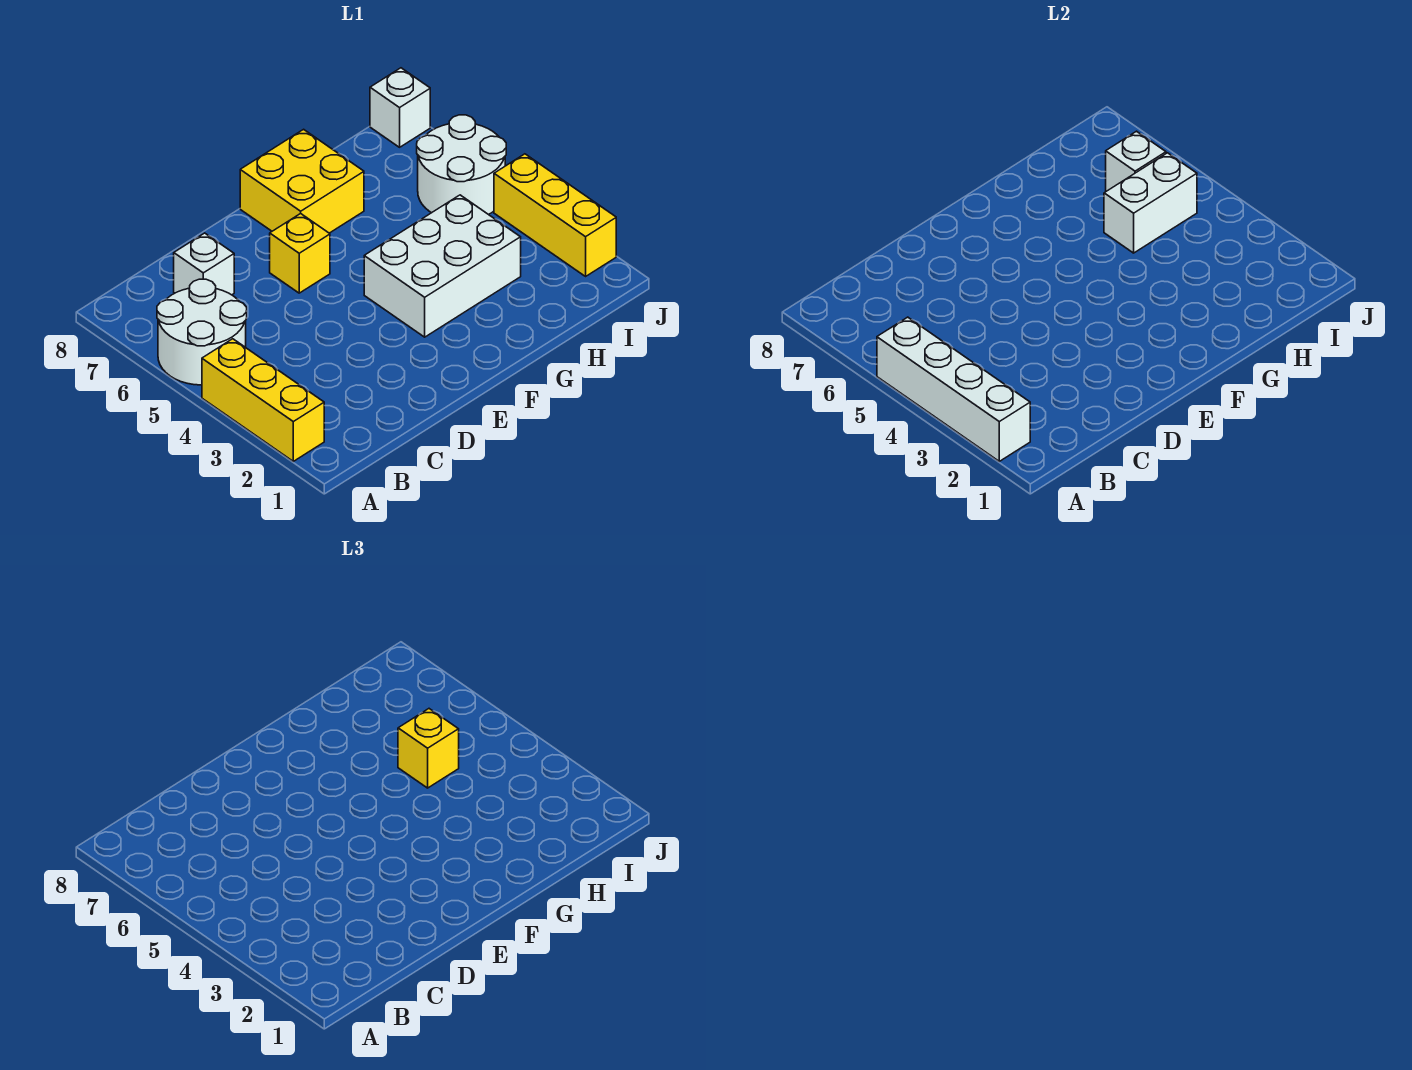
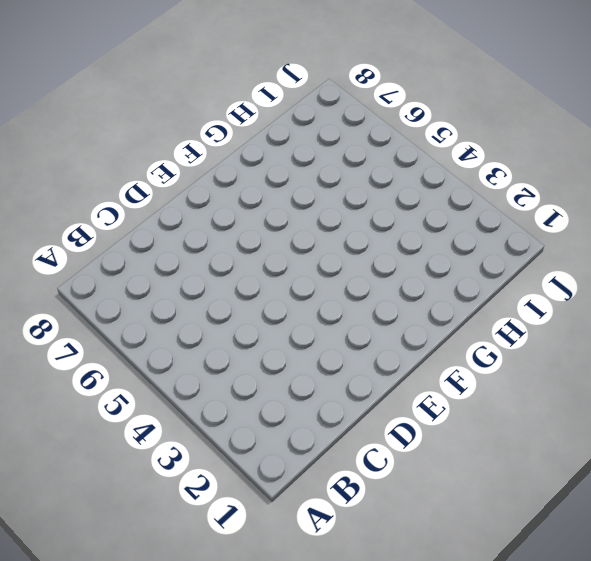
none -> yellow brick A2:A4 level 1
none -> white round brick A5:B6 level 1
none -> white brick C7 level 1

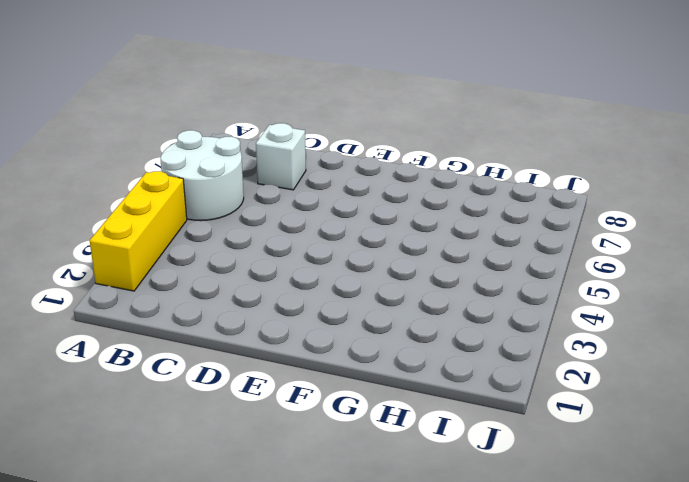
none -> yellow brick E6 level 1
none -> white brick F3:H4 level 1
none -> yellow brick F7:G8 level 1

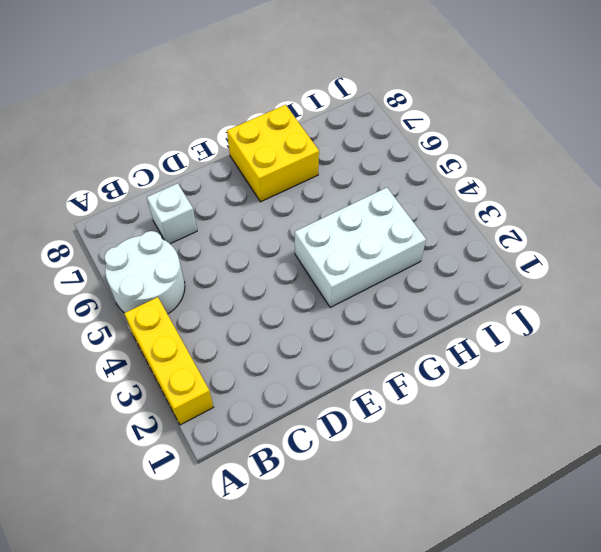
none -> yellow brick E6 level 1
none -> white round brick I5:J6 level 1
none -> yellow brick J2:J4 level 1

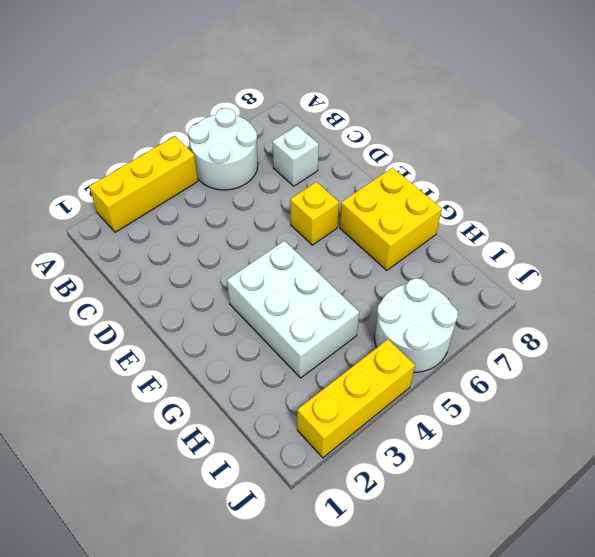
none -> white brick J8 level 1
none -> white brick A2:A5 level 2
none -> white brick H5:I5 level 2

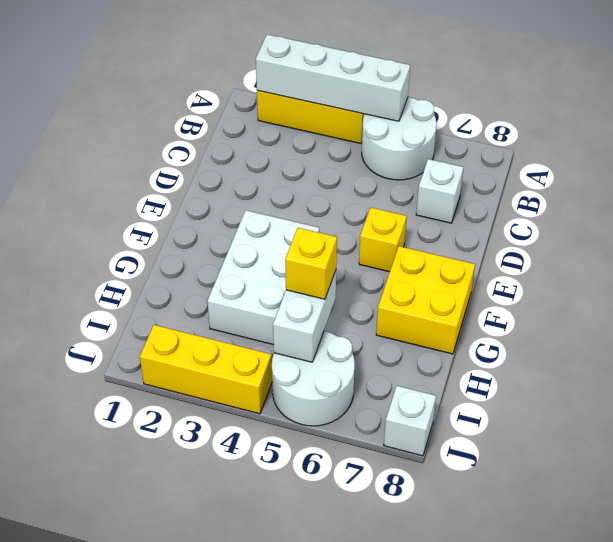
none -> white brick I6 level 2

